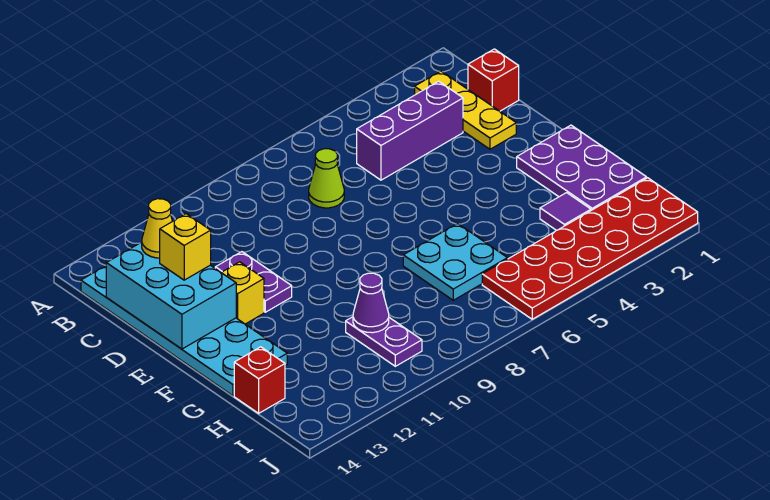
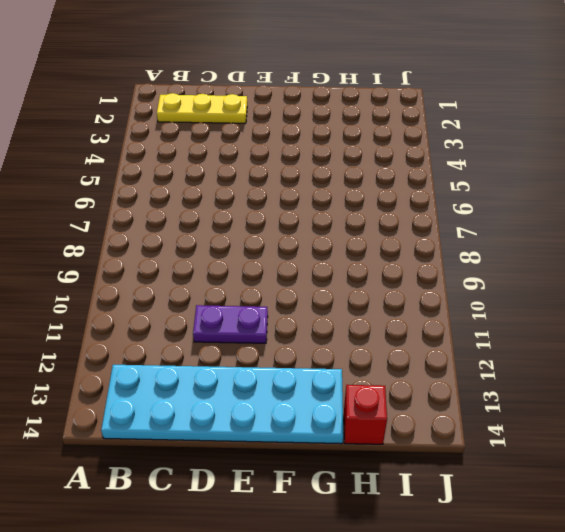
none -> red brick C1 level 1
none -> purple brick C3:C5 level 1
none -> lime cone C7 level 1

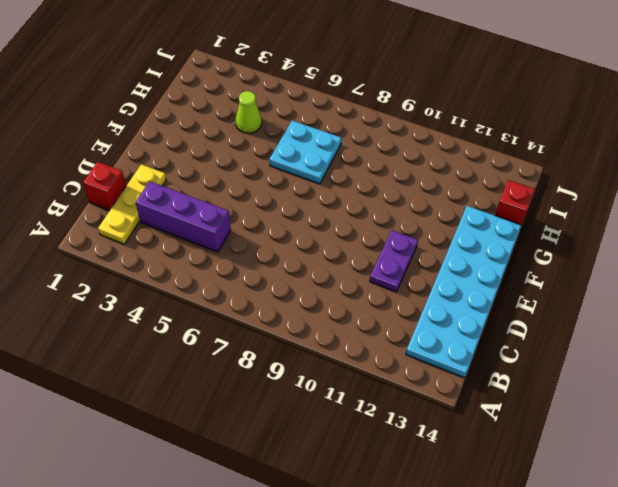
lime cone H4 level 1 -> lime cone C7 level 1
none -> yellow brick E12 level 1
none -> purple plate F1:H2 level 1
none -> purple tile H3 level 1

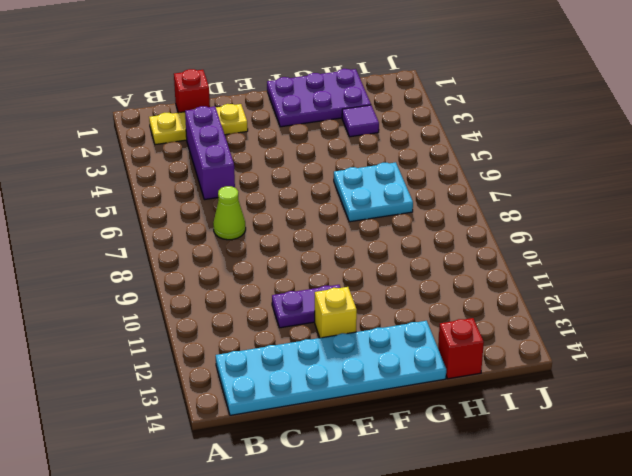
none -> purple plate H10:I10 level 1
none -> red plate I1:J6 level 1
none -> cyan brick C13:E14 level 2

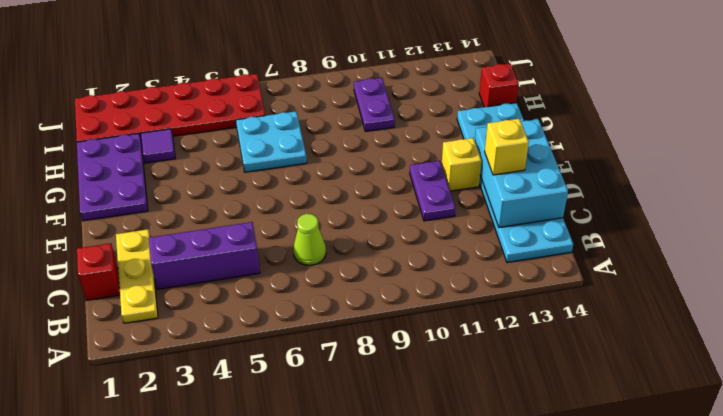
none -> purple cone H10 level 2
none -> yellow cone C13 level 3

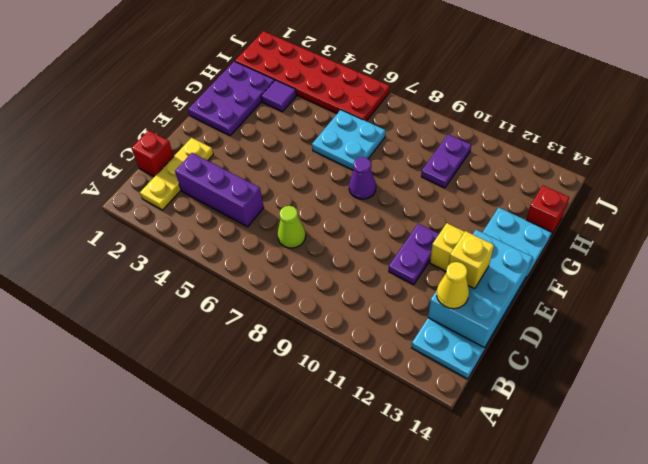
purple cone F8 level 1 -> purple cone H10 level 2

